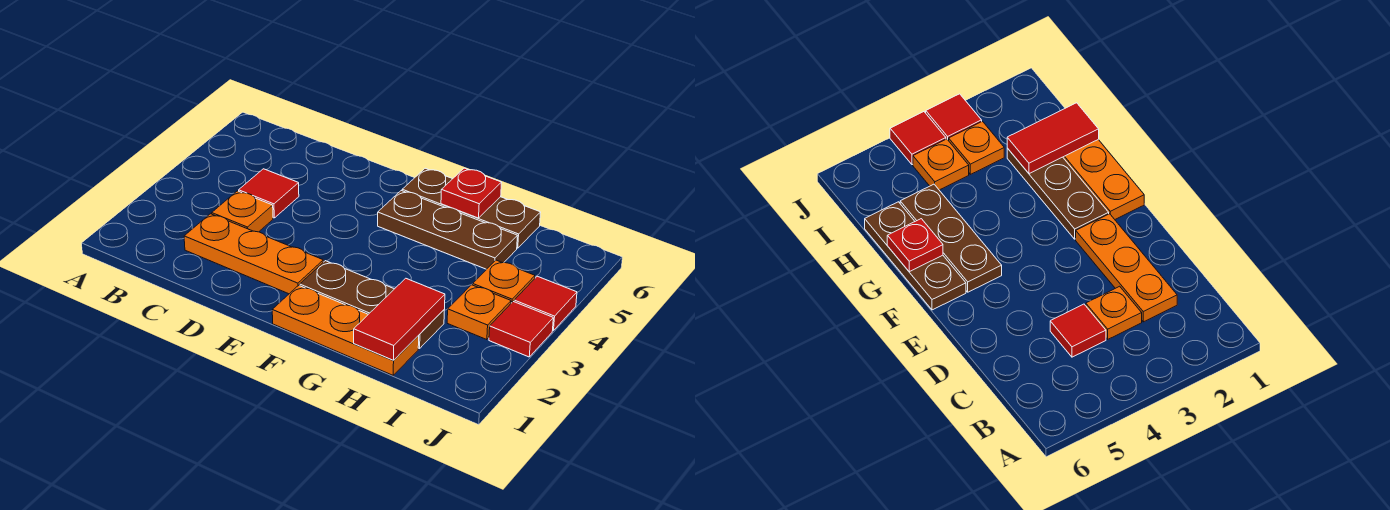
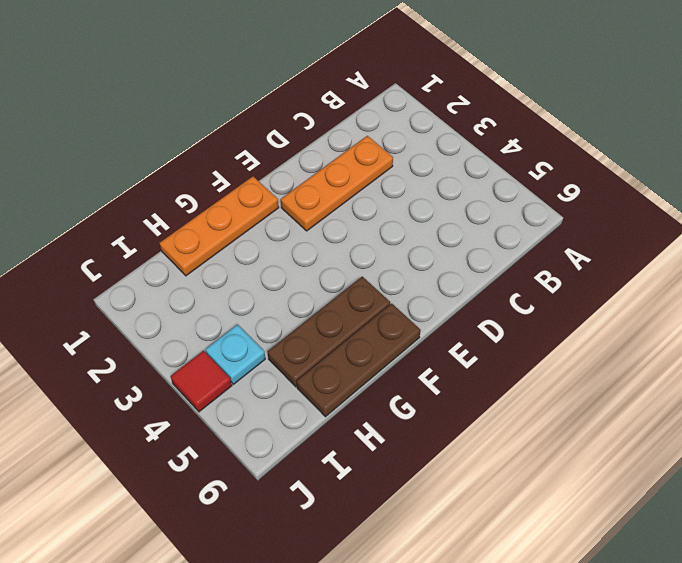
cyan plate I4 level 1 -> orange plate I4 level 1
none -> orange plate C3 level 1
none -> red tile C4 level 1
none -> brown plate F2:H2 level 1

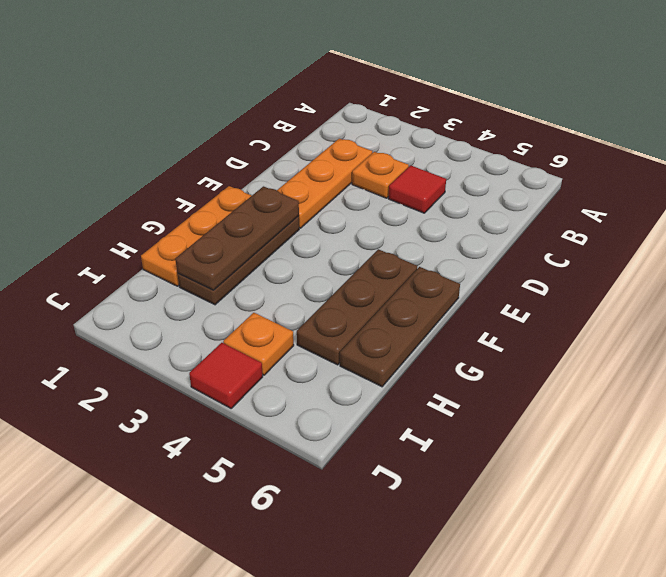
brown plate F2:H2 level 2 -> red tile H1:H2 level 2
none -> orange plate I3 level 1
none -> red tile J3 level 1
none -> red plate G6 level 2

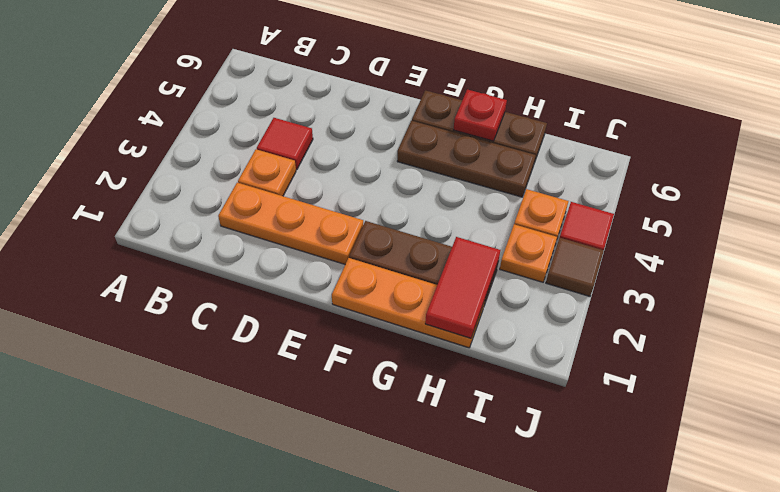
brown tile J3 level 1 -> red tile J3 level 1

